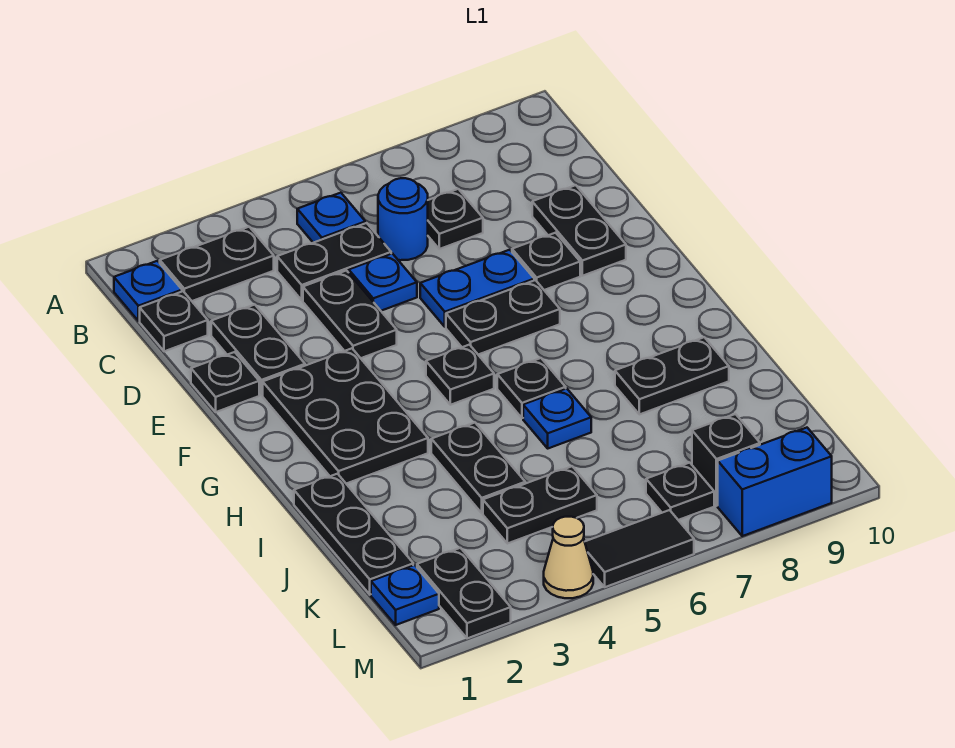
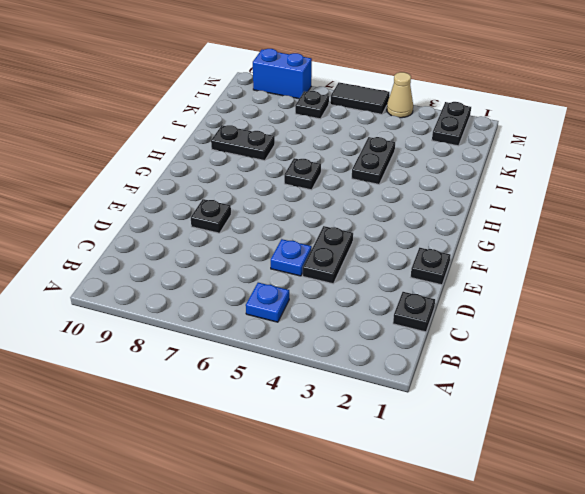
none -> blue plate B1 level 1
none -> black plate B2:B3 level 1
none -> black plate C4:C5 level 1
none -> blue round brick C6 level 1

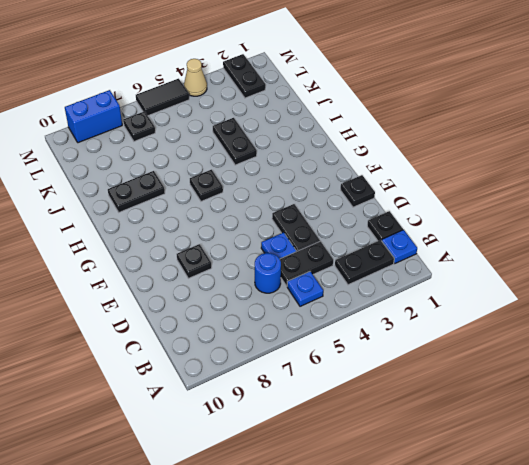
none -> black plate C7 level 1
none -> black plate D2:E2 level 1
none -> black plate D9:E9 level 1
none -> blue plate E6:E7 level 1

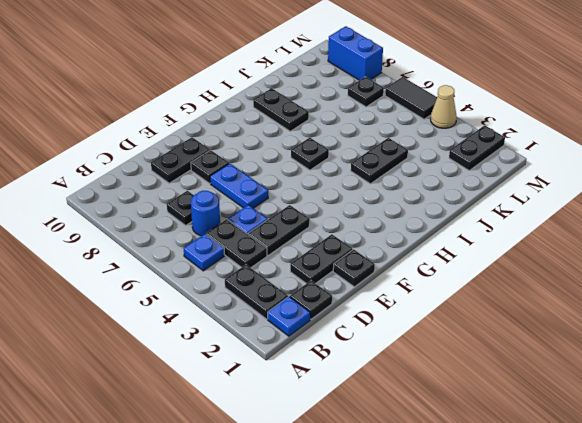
none -> black plate F2:H3 level 1
none -> black plate F6:F7 level 1
none -> black plate G5 level 1
none -> black plate I1:K1 level 1

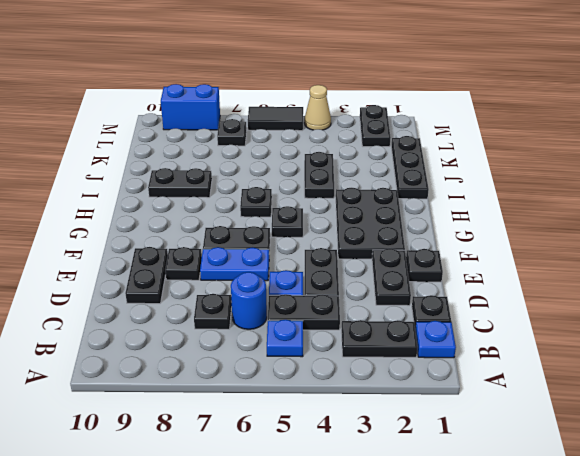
none -> blue plate I6 level 1
none -> black plate K4:K5 level 1
none -> blue plate L1 level 1
none -> black brick L8 level 1

